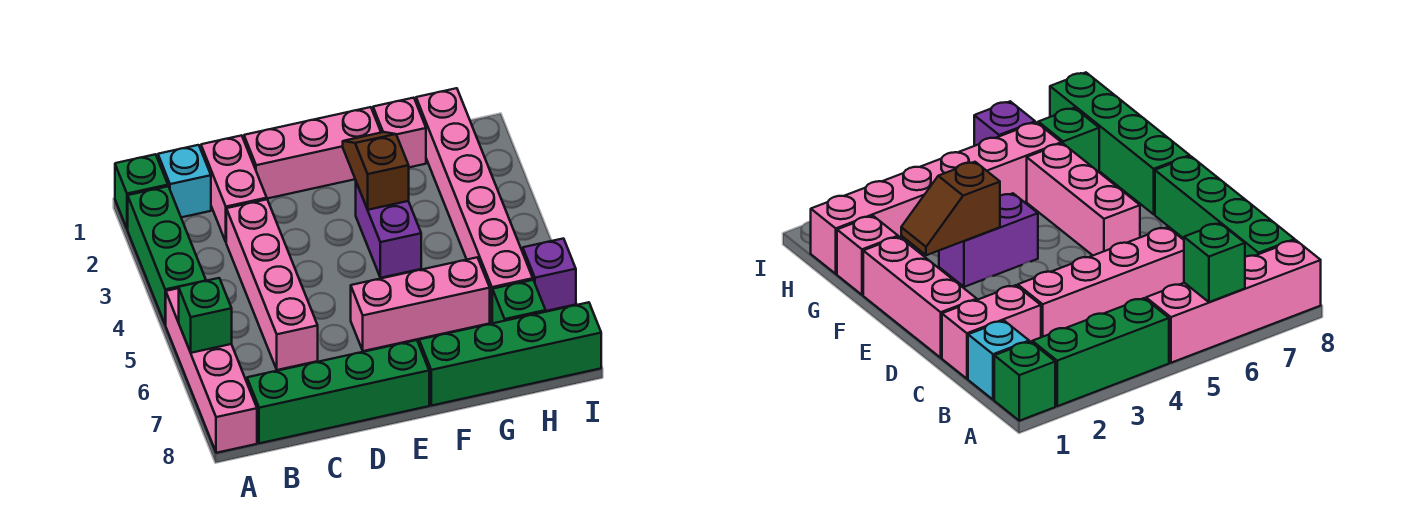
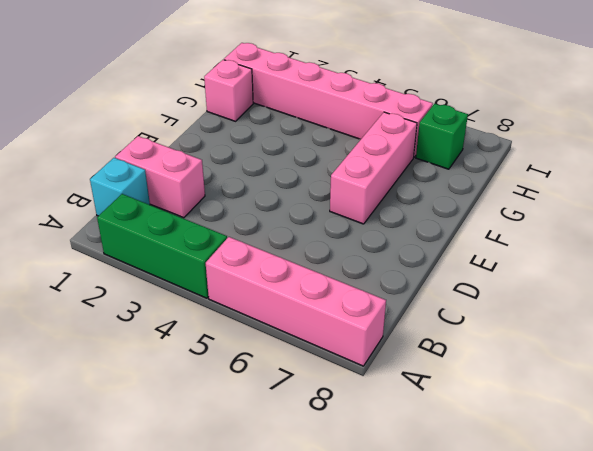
none -> green brick A1 level 1
none -> green brick B8:E8 level 1
none -> pink brick C3:C6 level 1

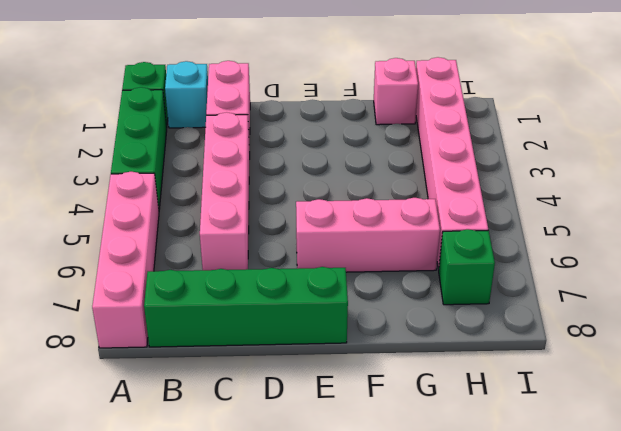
none -> pink brick D1:F1 level 1
none -> purple brick F3:F4 level 1
none -> green brick F8:I8 level 1

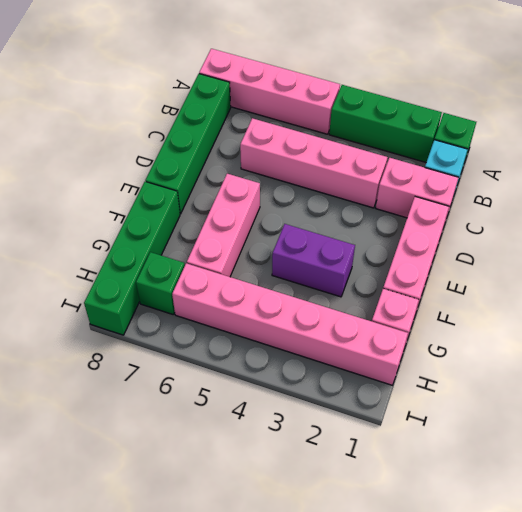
none -> purple brick I6 level 1
none -> green brick A6 level 2
none -> brown slope F2:F3 level 2 top 3

